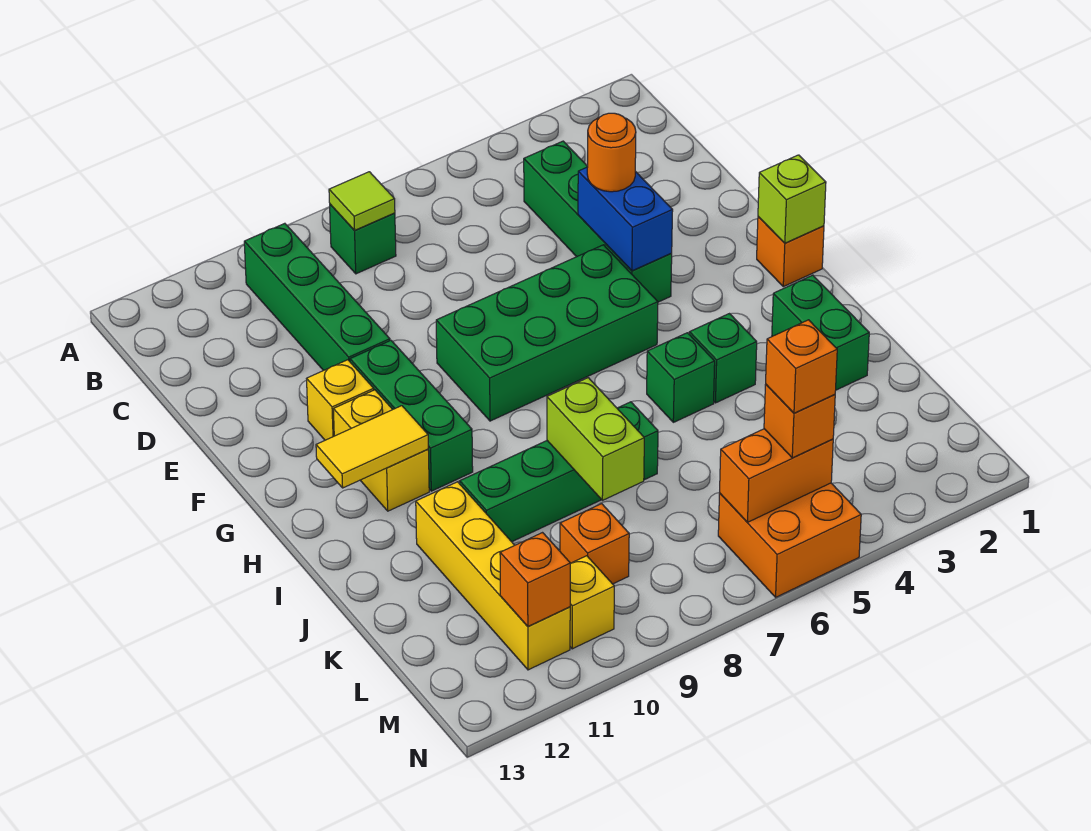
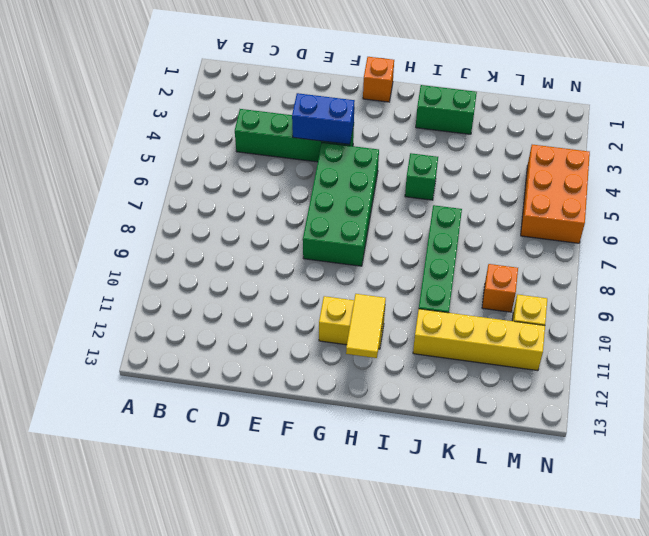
orange brick M4:N6 level 1 -> orange brick M5:N6 level 1
none -> green brick B8 level 1
none -> green brick B10:E10 level 1
none -> green brick F10:H10 level 1

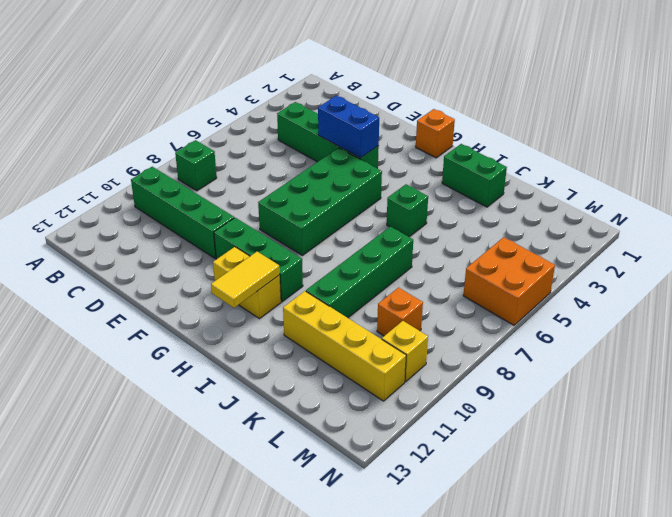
none -> yellow brick F11 level 1
none -> green brick I4 level 1
none -> lime tile B8 level 2

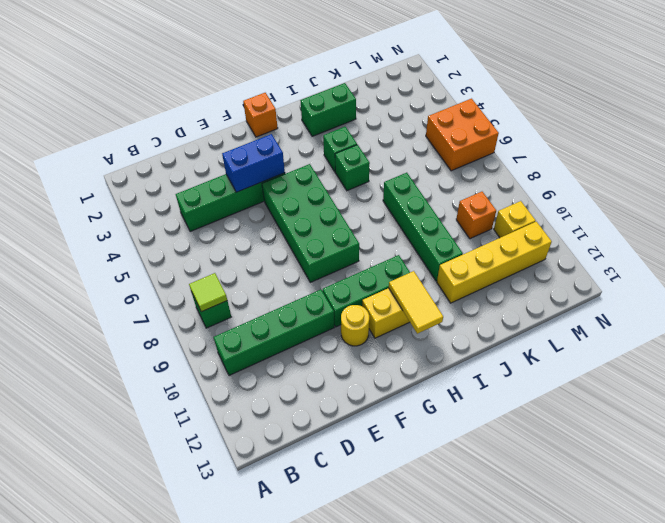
yellow round brick F11 level 1 -> yellow brick F11 level 1
none -> lime brick G1 level 2
none -> lime brick J8:K8 level 2
none -> orange brick M5:M6 level 2

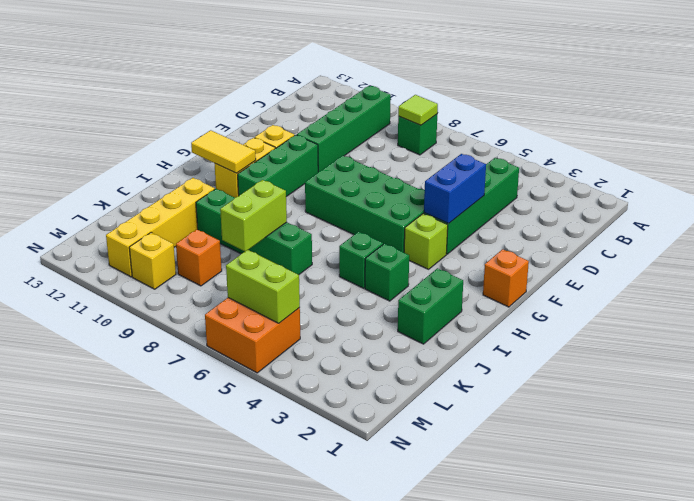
lime brick G4 level 1 -> lime brick G1 level 2
lime brick M5:M6 level 2 -> orange brick M5:M6 level 2
none -> orange brick M11 level 2
none -> orange round brick E4 level 3
none -> orange brick M5 level 3

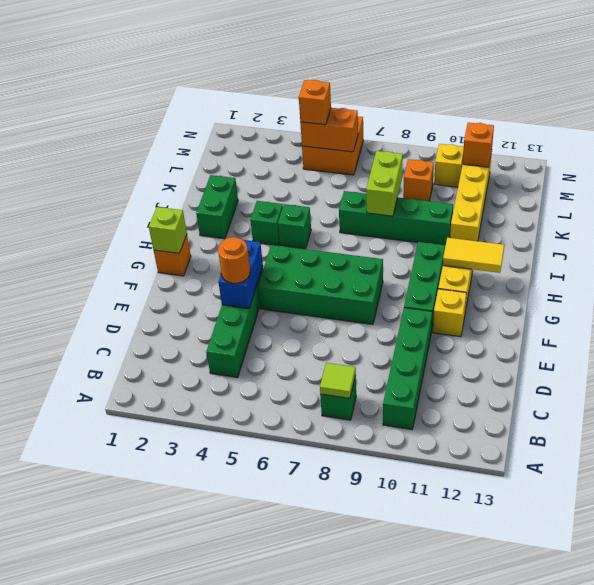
none -> orange brick M5 level 4

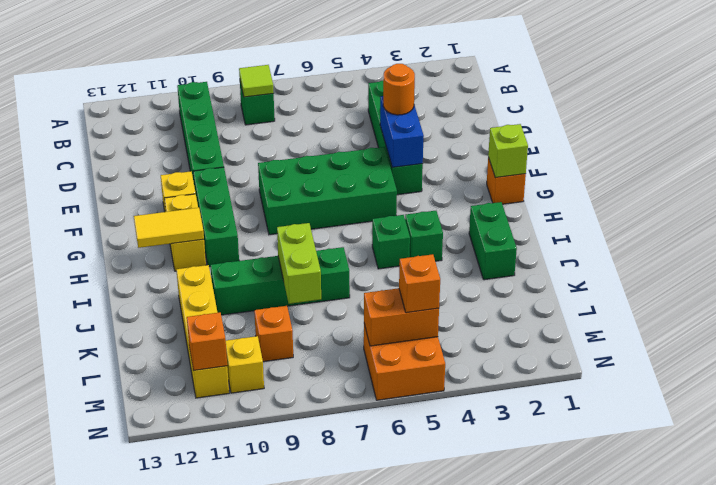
none -> orange brick M5 level 4

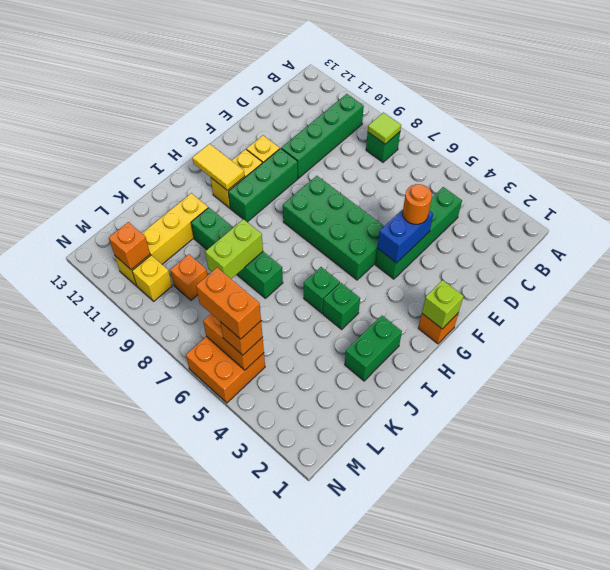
orange brick M5:M6 level 4 -> orange brick M5 level 4

